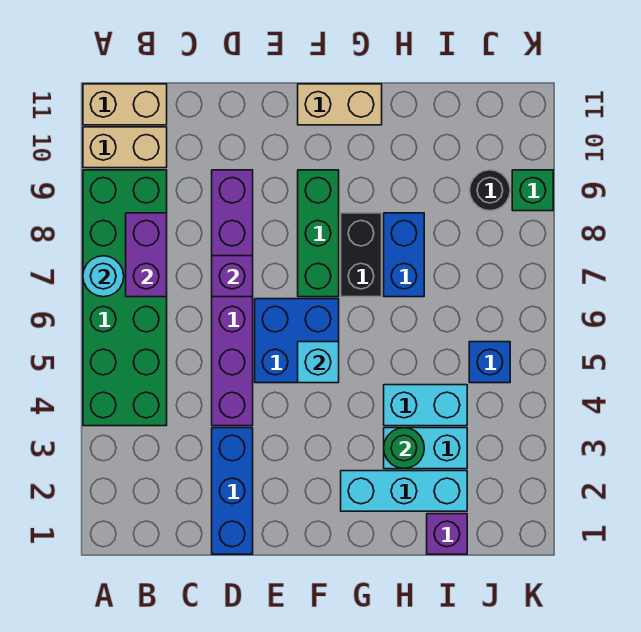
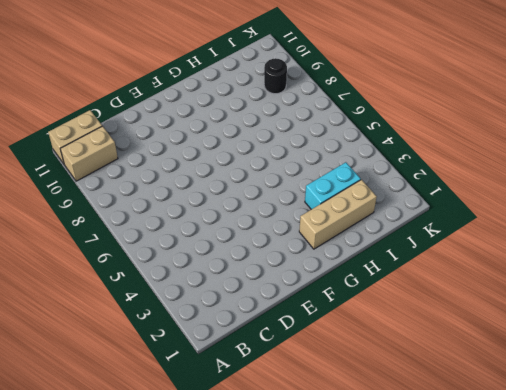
tan brick G2:I2 level 1 -> cyan brick G2:I2 level 1
none -> green brick A4:B9 level 1
none -> blue brick D1:D3 level 1
none -> purple brick D4:D9 level 1

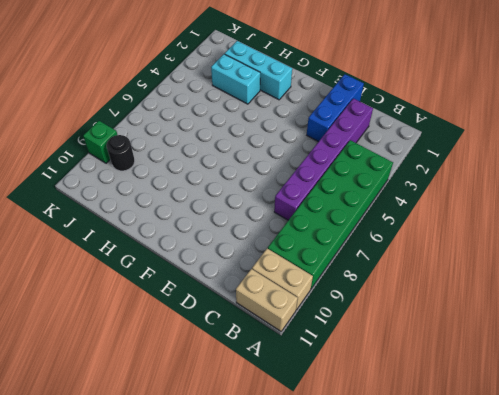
purple brick C2:C7 level 1 -> purple brick D4:D9 level 1
none -> blue brick E5:F6 level 1
none -> green brick F7:F9 level 1
none -> tan brick F11:G11 level 1

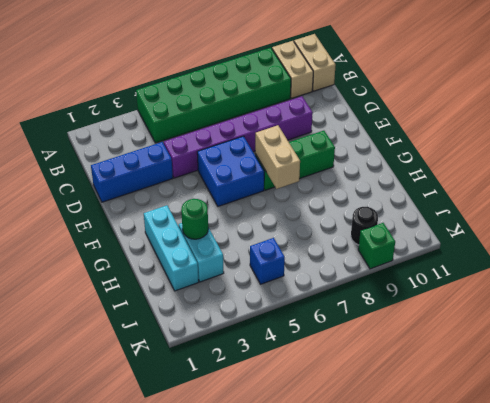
tan brick F7:G7 level 2 -> tan brick F11:G11 level 1
none -> black brick G7:G8 level 1
none -> cyan brick H4:I4 level 1
none -> blue brick H7:H8 level 1

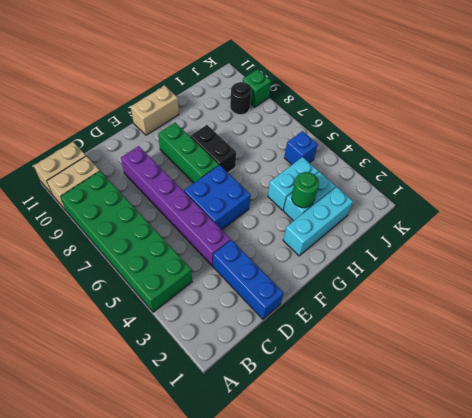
none -> blue brick H7:H8 level 1
none -> purple brick I1 level 1
none -> cyan round brick A7 level 2

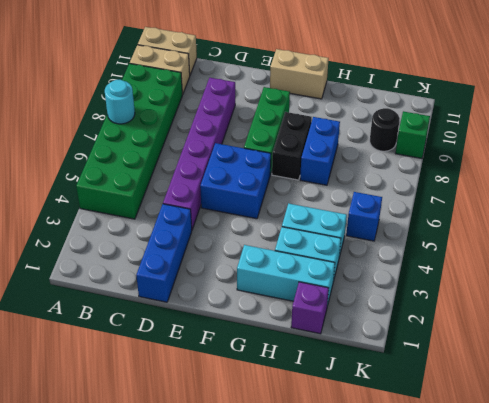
none -> purple brick B7:B8 level 2
none -> purple brick D7 level 2
none -> cyan brick F5 level 2

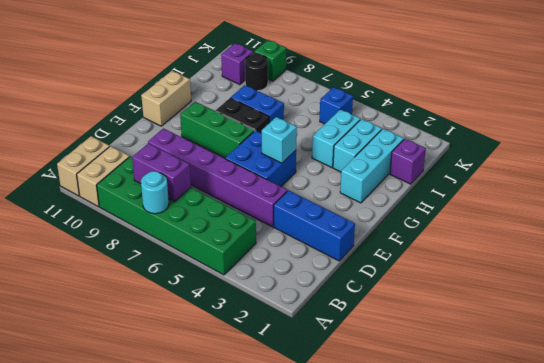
purple brick J10 level 1 -> purple brick D7 level 2
none -> green round brick H3 level 2

